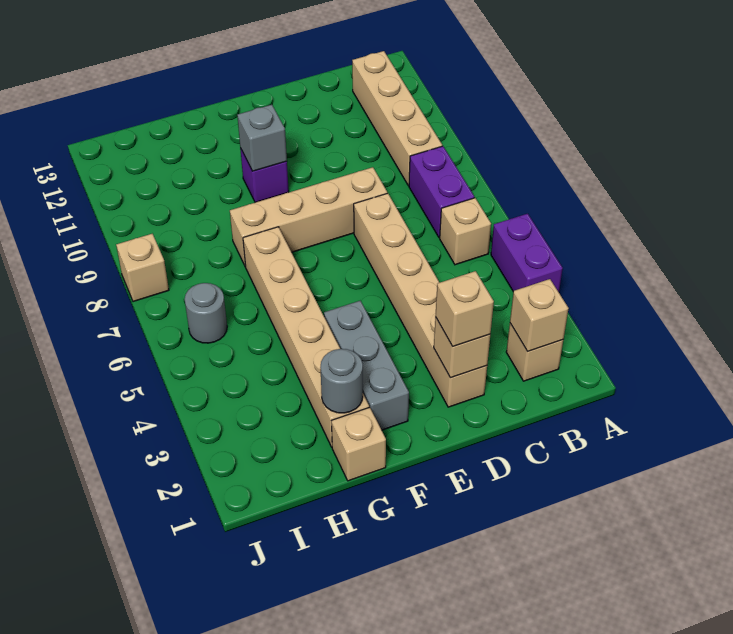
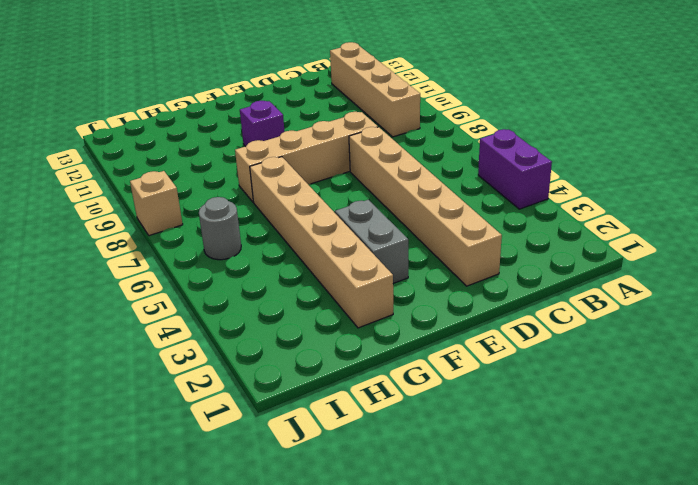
grey brick F3:F4 level 1 -> grey brick F2:F4 level 1
none -> tan brick B2 level 1
none -> tan brick B6 level 1
none -> purple brick B7:B8 level 1

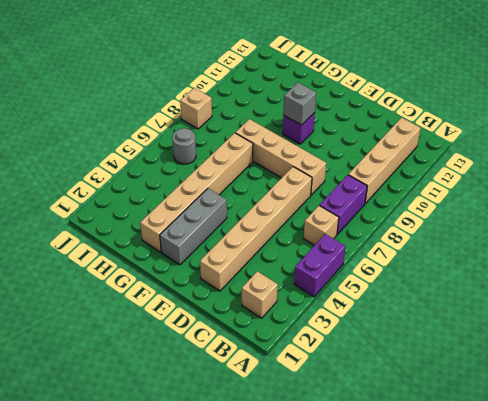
none -> tan brick G1 level 1
none -> tan brick B2 level 2
none -> tan brick D2 level 2

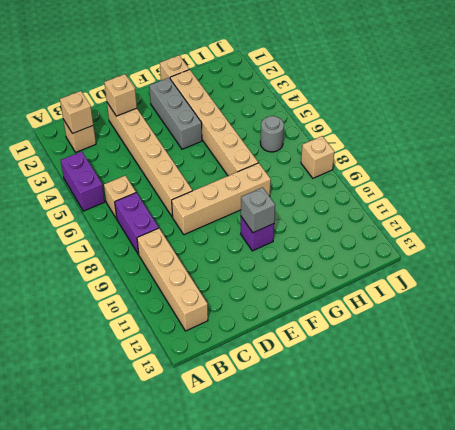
none -> grey round brick G2 level 2
none -> tan brick D2 level 3

